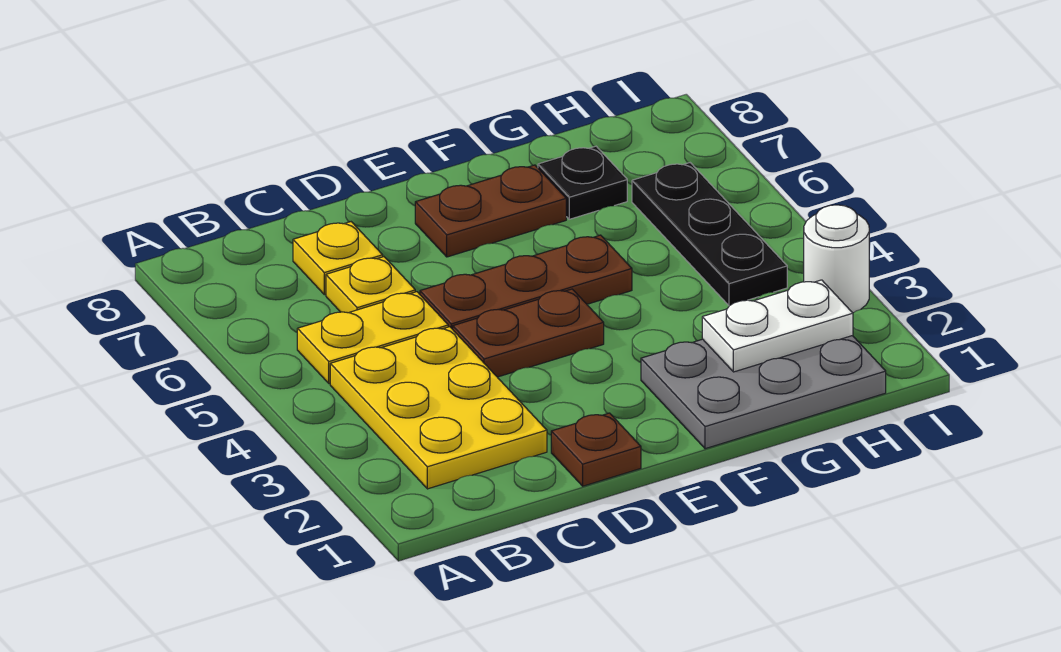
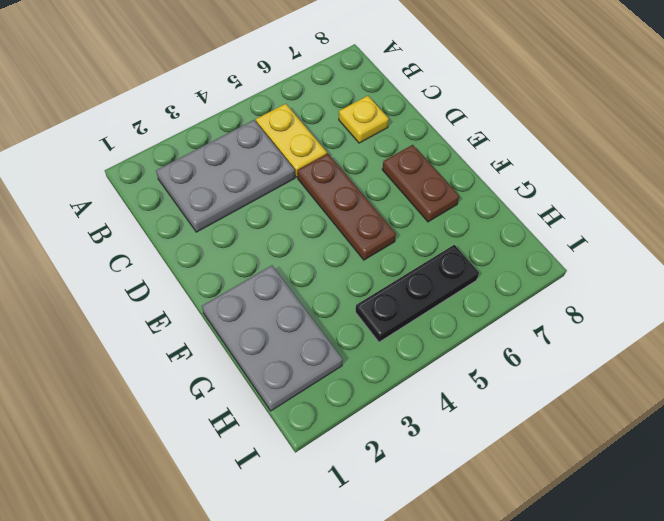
grey plate B2:C4 level 1 -> yellow plate B2:C4 level 1
none -> yellow plate C6 level 1
none -> brown plate D1 level 1
none -> brown plate D4:E4 level 1

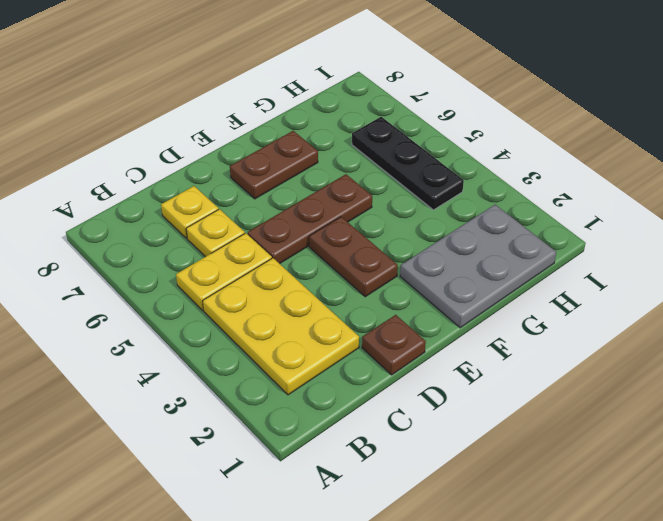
brown plate E3:E4 level 1 -> brown plate D4:E4 level 1
none -> black plate G7 level 1
none -> white round brick I3 level 1
none -> white plate G2:H2 level 2

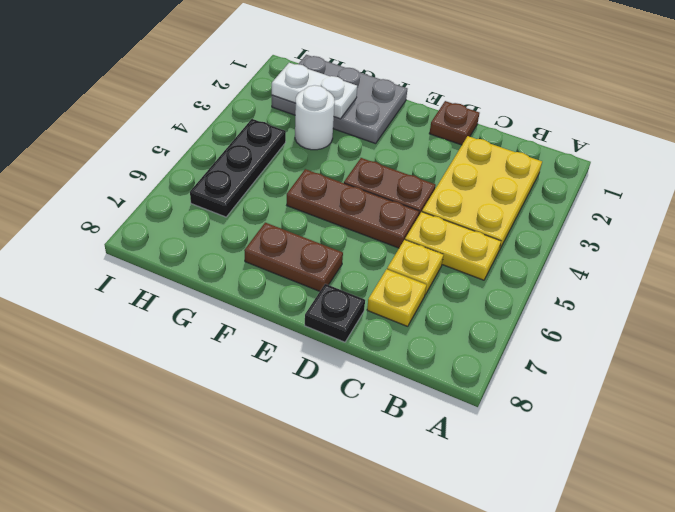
black plate D8 level 1 -> black plate G7 level 1
white round brick G3 level 1 -> white round brick I3 level 1

